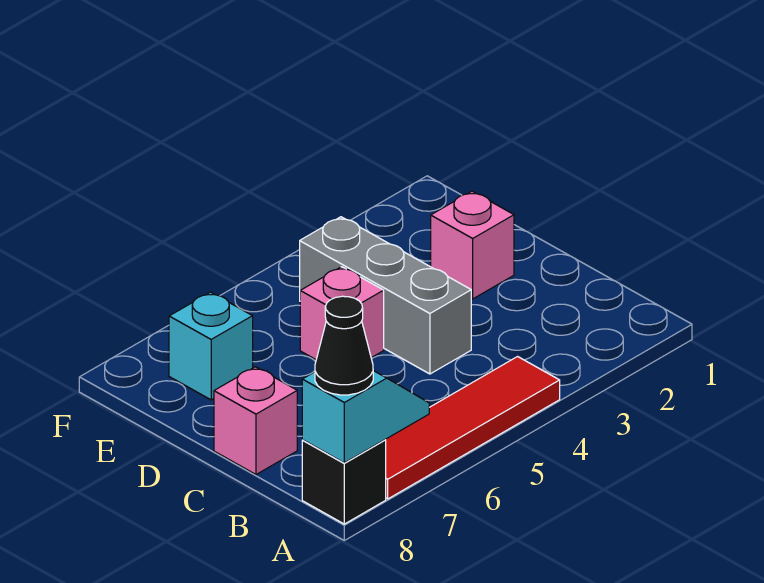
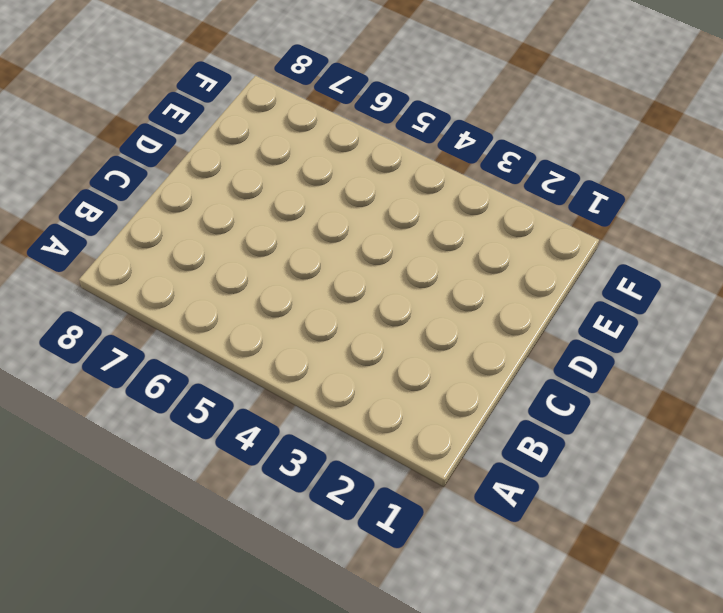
none -> red tile A4:A7 level 1
none -> black brick A8 level 1

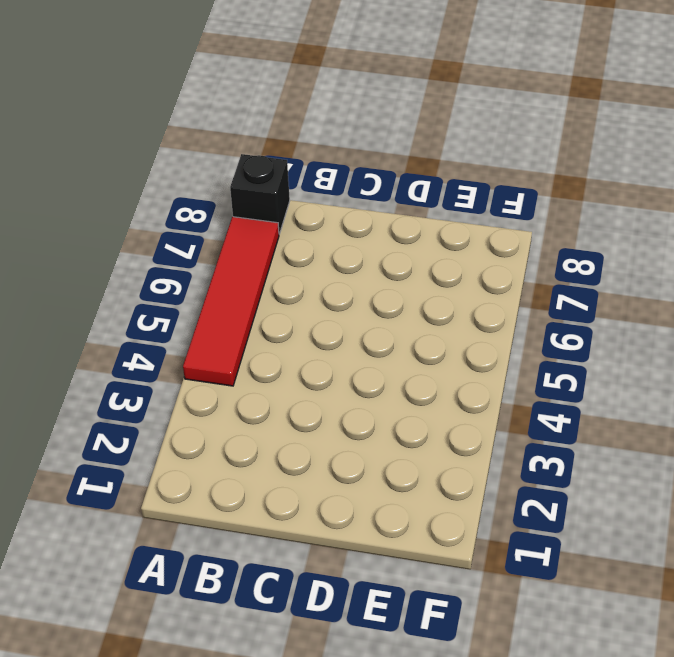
none -> grey brick C4:E4 level 1
none -> pink brick C8 level 1

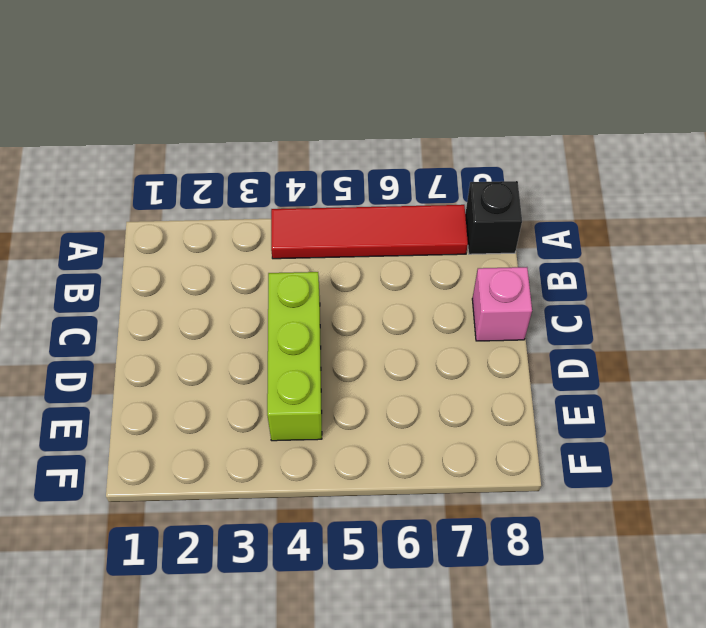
lime brick C4:E4 level 1 -> grey brick C4:E4 level 1
none -> pink brick D2 level 1
none -> pink brick D5 level 1

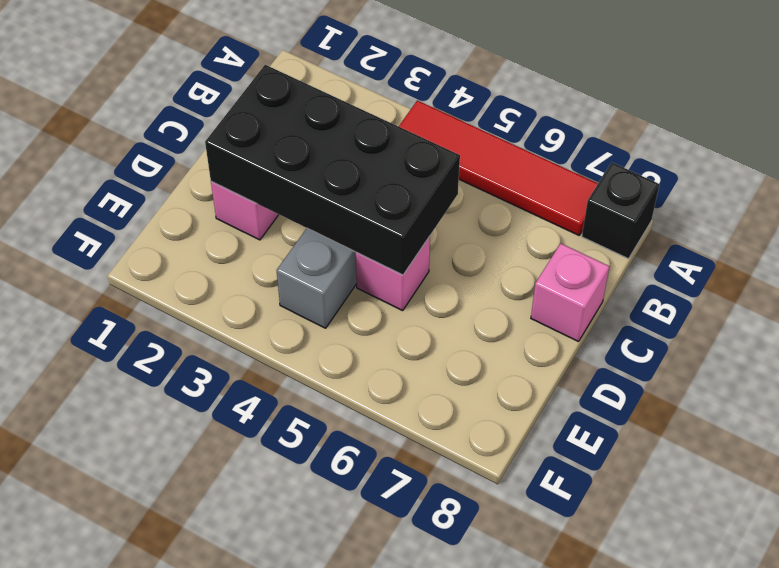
black brick C2:D5 level 2 -> none
none -> cyan brick E7 level 1
none -> cyan slope A7:A8 level 2 top 8

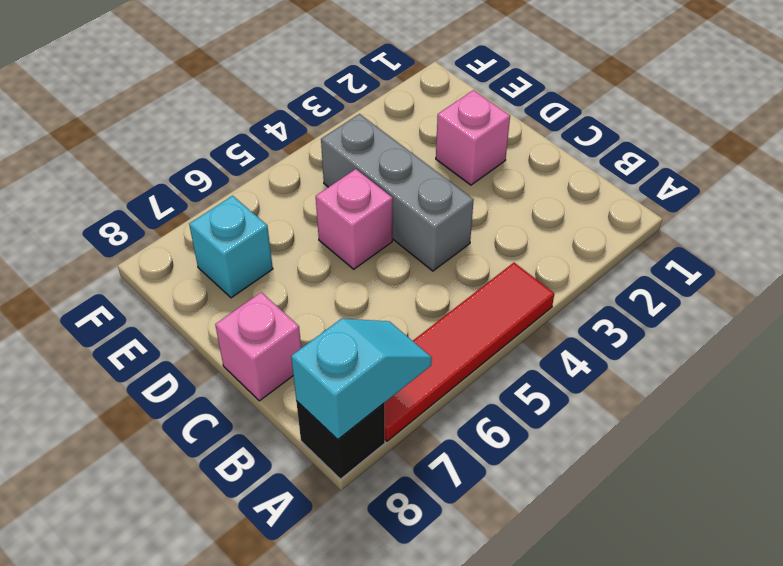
none -> black cone A8 level 3

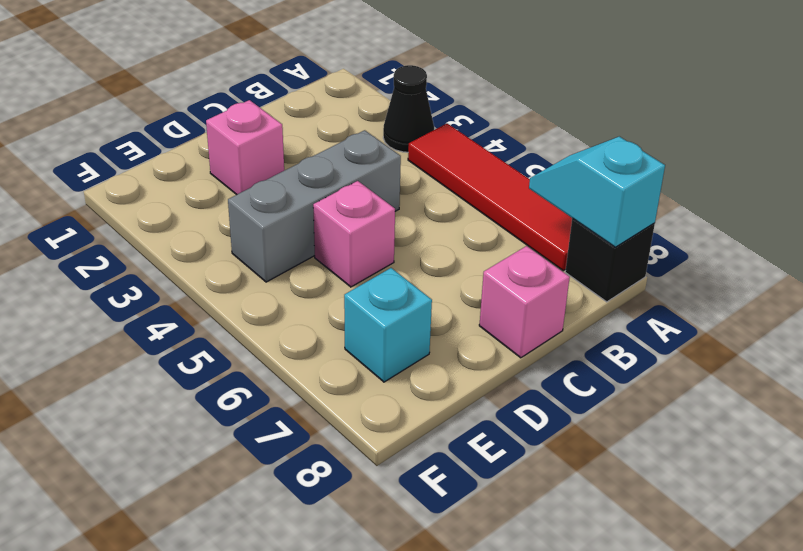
black cone A3 level 1 -> black cone A8 level 3

